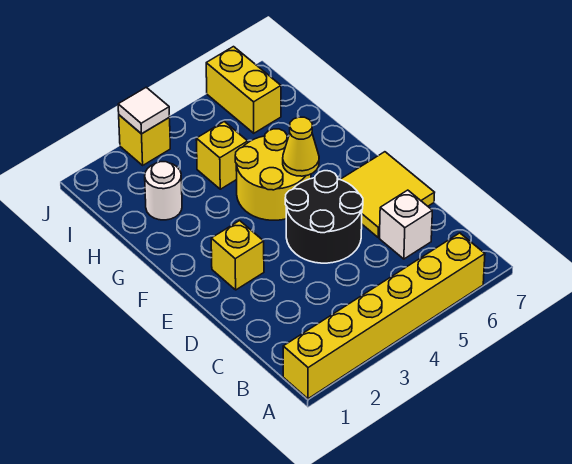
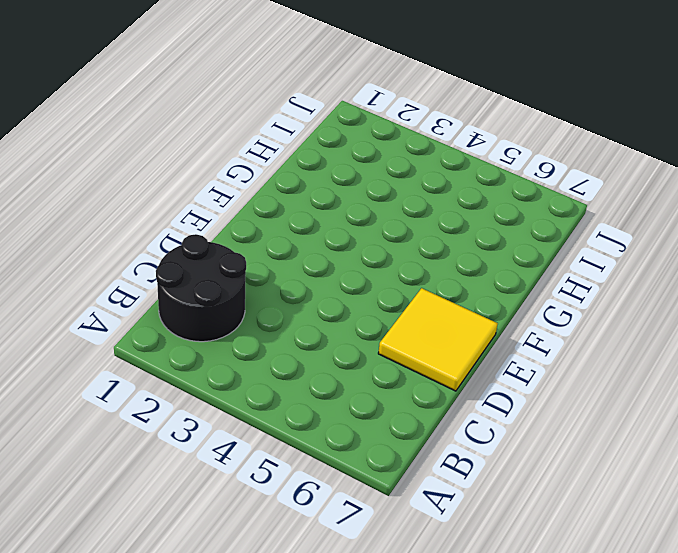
black round brick B1:C2 level 1 -> black round brick D4:E5 level 1
none -> yellow brick A1:A6 level 1
none -> white brick C6 level 1
none -> yellow brick E2 level 1

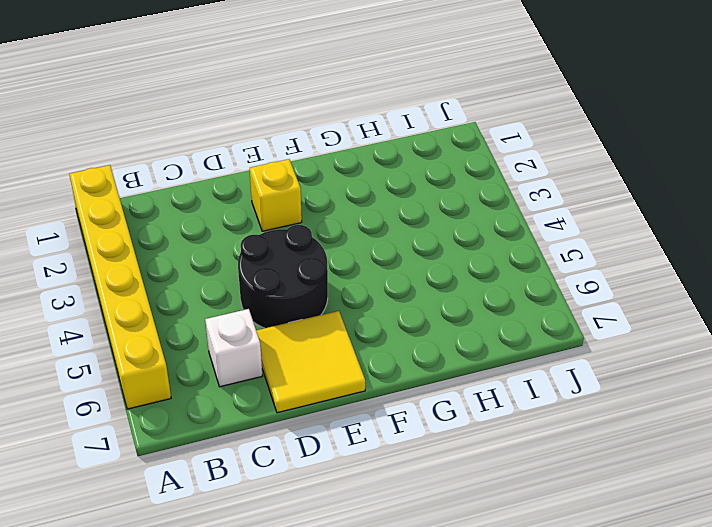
none -> yellow round brick F4:G5 level 1
none -> white round brick H2 level 1
none -> yellow brick H4 level 1

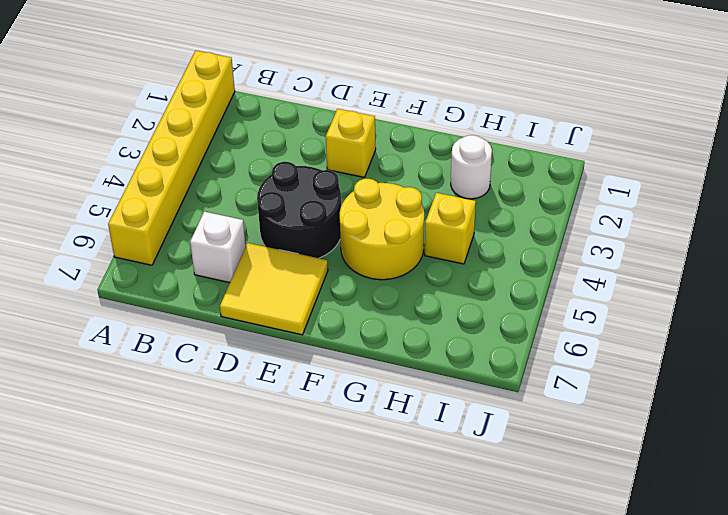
none -> yellow brick I6:J6 level 1
none -> yellow brick J3 level 1
none -> yellow cone F5 level 2

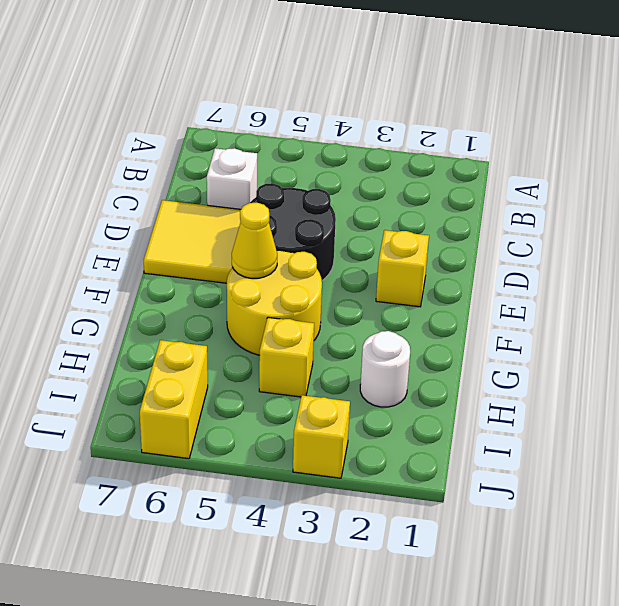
none -> yellow brick A1:A6 level 1
none -> white tile J3 level 2

